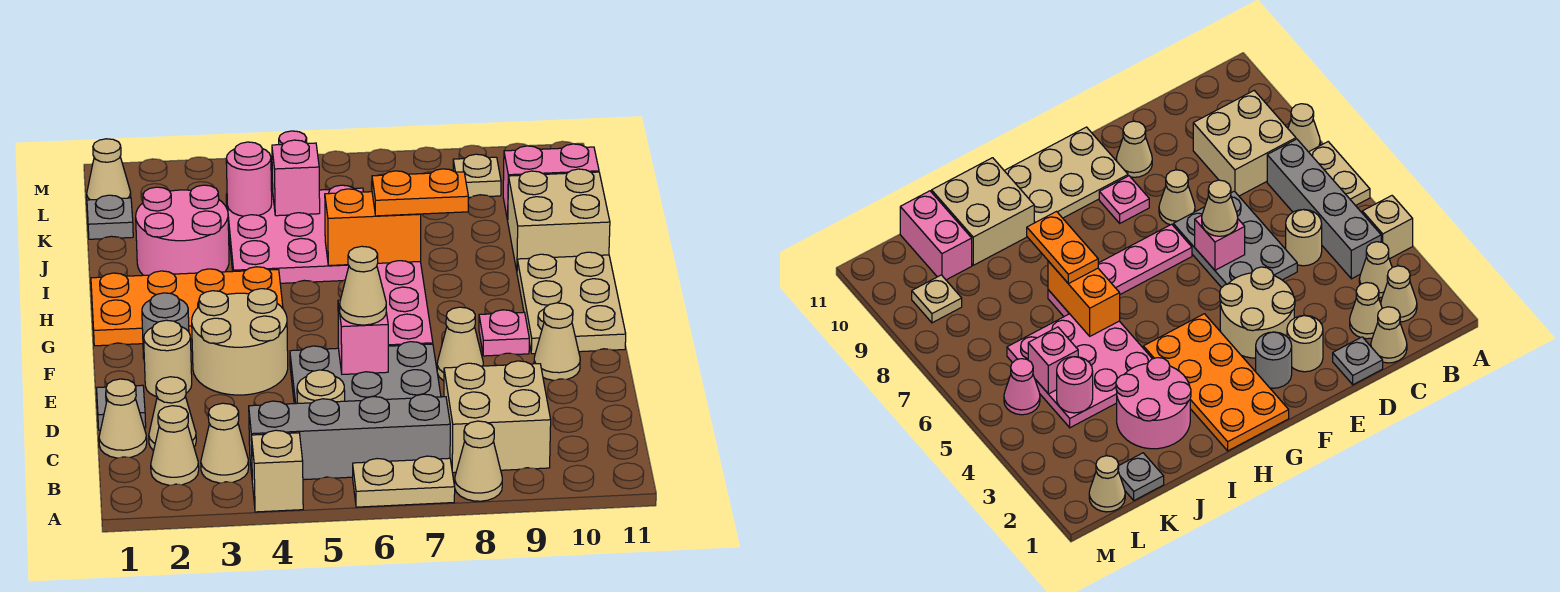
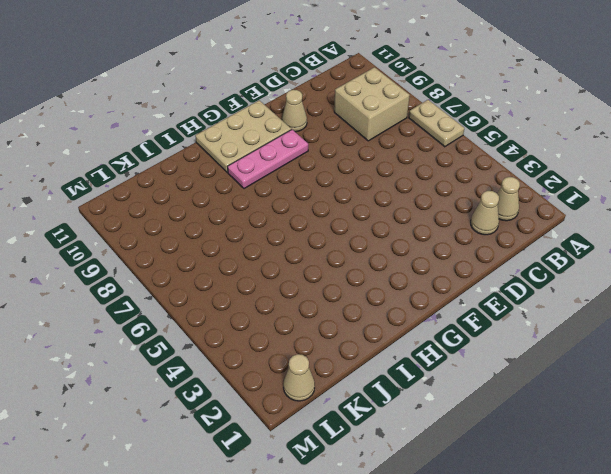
pink plate F9:H9 level 1 -> pink plate F9 level 1
none -> tan brick A4 level 1
none -> tan cone A8 level 1
none -> tan cone B3 level 1
none -> grey brick B4:B7 level 1

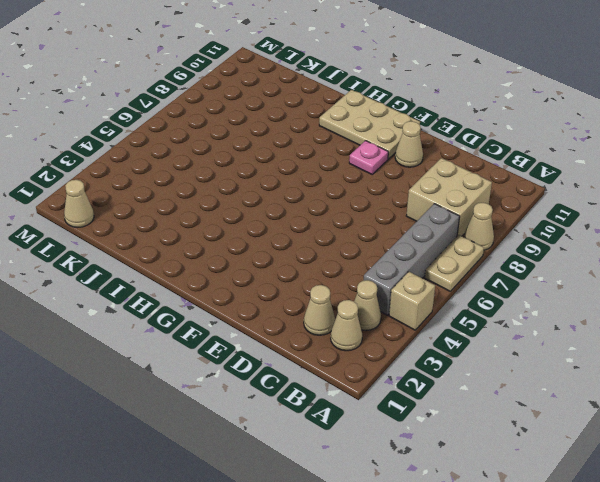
none -> tan cone C1 level 1
none -> tan round brick C5 level 1
none -> grey plate D1 level 1
none -> grey plate D5:E7 level 1

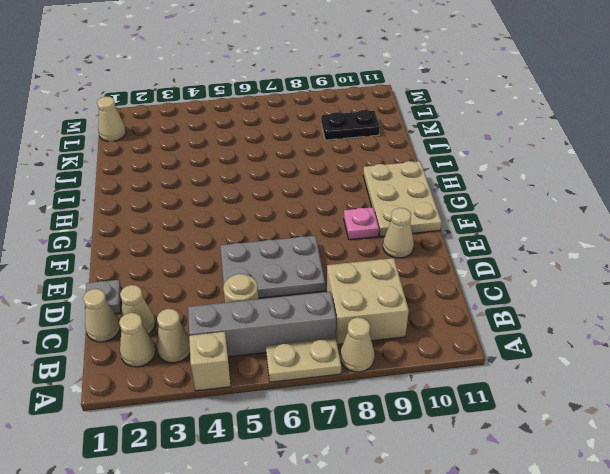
black plate K9:K10 level 1 -> pink brick K10:K11 level 1
none -> tan round brick E2 level 1
none -> tan round brick E3:F4 level 1
none -> tan cone E8 level 1
none -> grey round brick F2 level 1

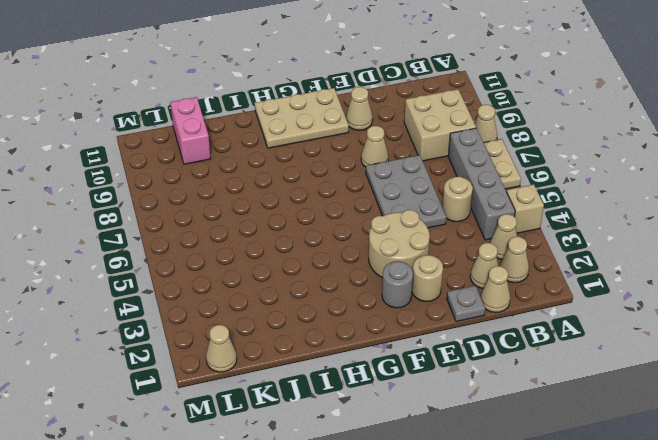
none -> pink plate F7:I7 level 1
none -> pink plate F9 level 1
none -> orange plate G1:H4 level 1
none -> pink round brick I2:J3 level 1

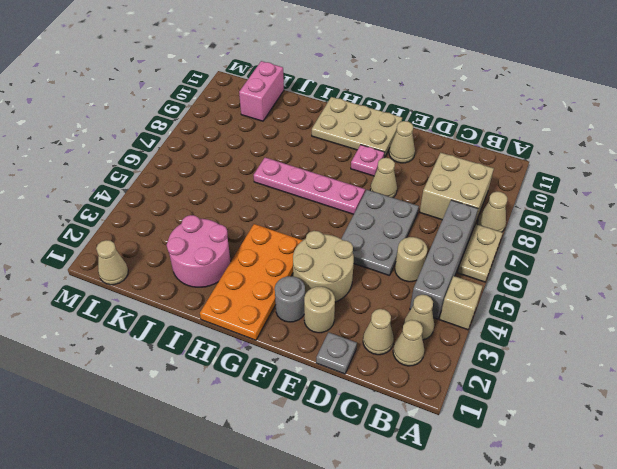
none -> tan cone C1 level 1
none -> pink plate I4:K6 level 1
none -> tan brick I10:J11 level 1
none -> grey plate K1 level 1

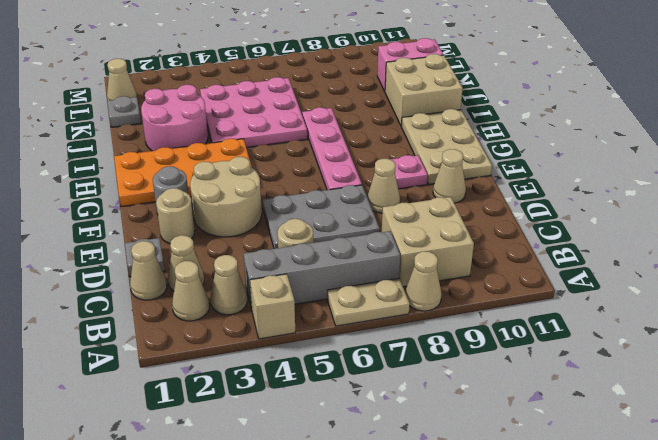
none -> pink cone L5 level 1
none -> tan plate L9 level 1
none -> pink brick E6 level 2
none -> orange brick I6:I7 level 2

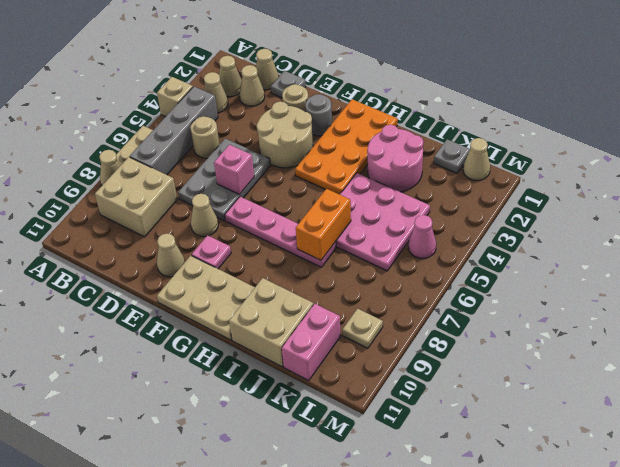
none -> pink round brick K4 level 2
none -> pink brick K5 level 2
none -> tan cone E6 level 3
none -> orange plate I7:I8 level 3

